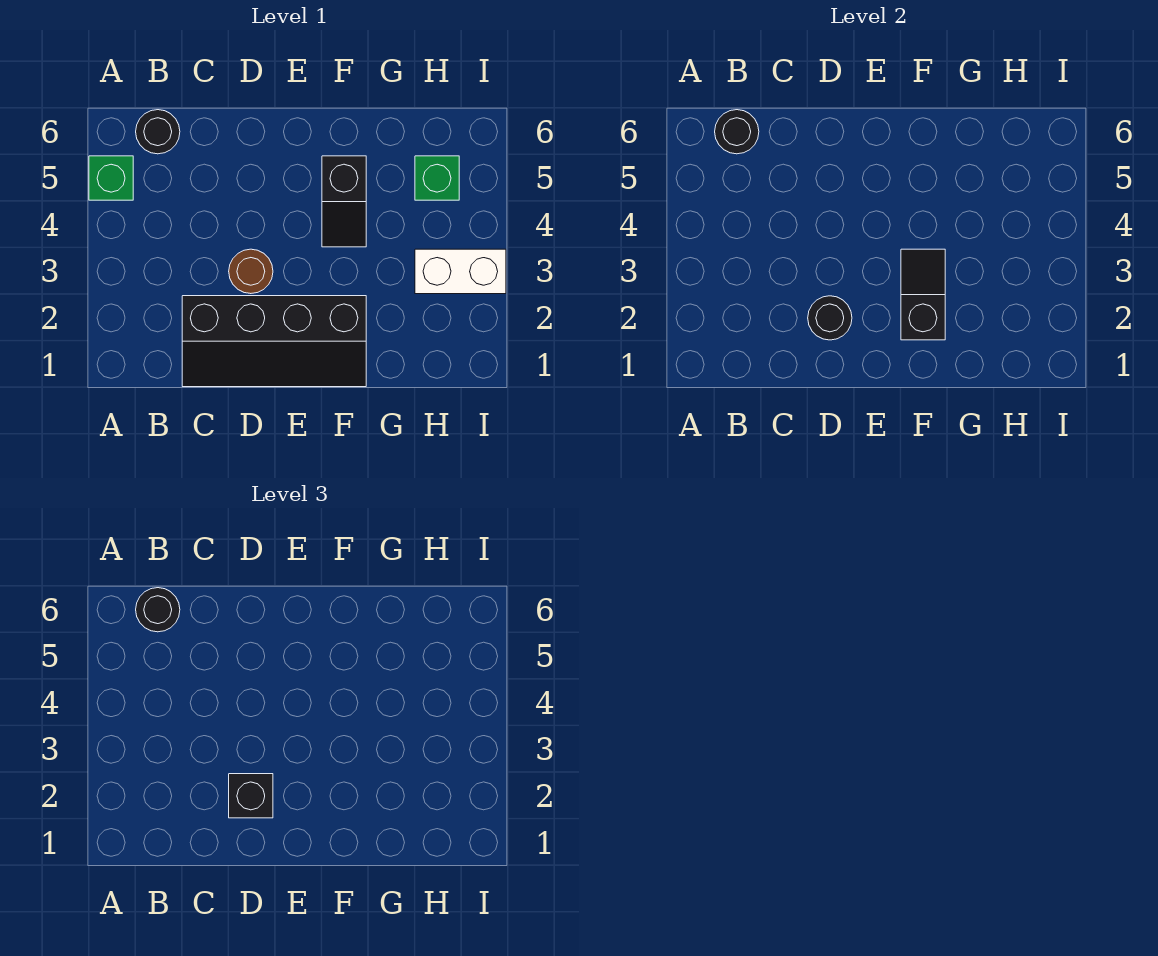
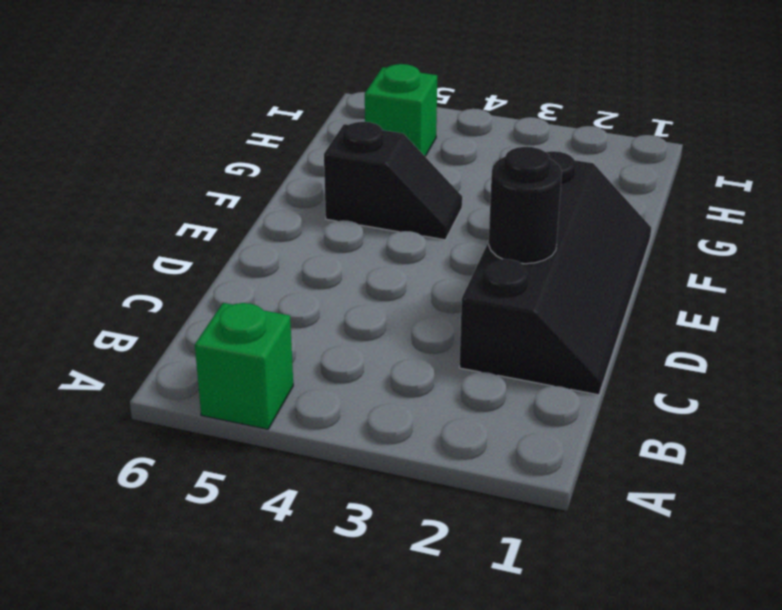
none -> black round brick B6 level 1
none -> brown round brick D3 level 1
none -> white brick H3:I3 level 1

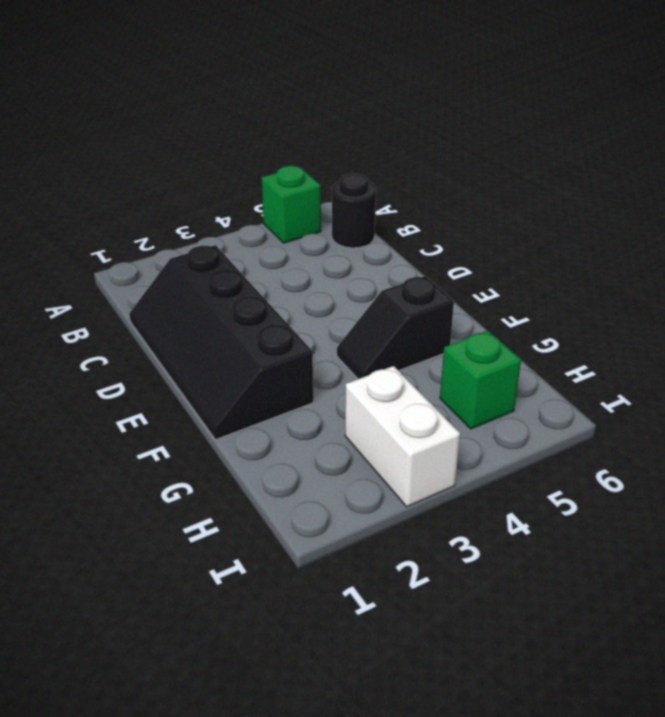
none -> brown round brick D3 level 1
none -> black round brick B6 level 2
none -> black round brick D2 level 2

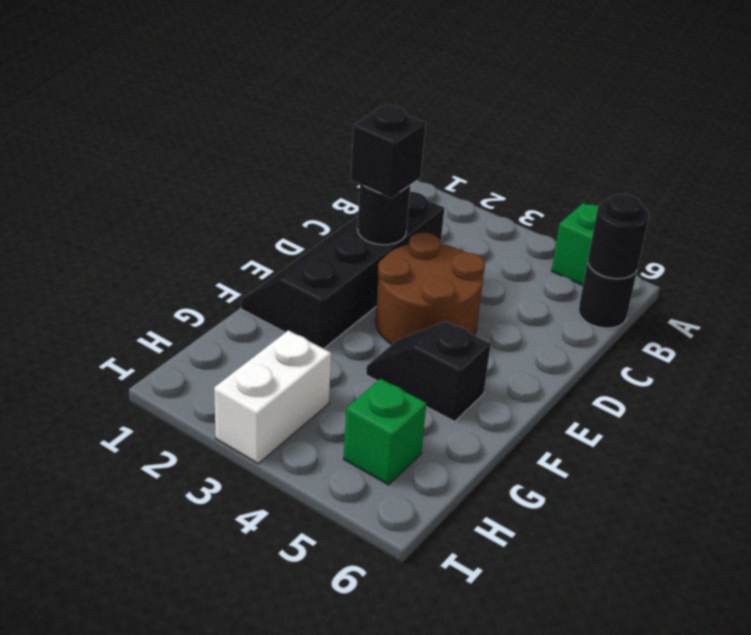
brown round brick D3:E4 level 1 -> brown round brick D3 level 1
none -> black slope F2:F3 level 2 top 2
none -> black round brick B6 level 3

